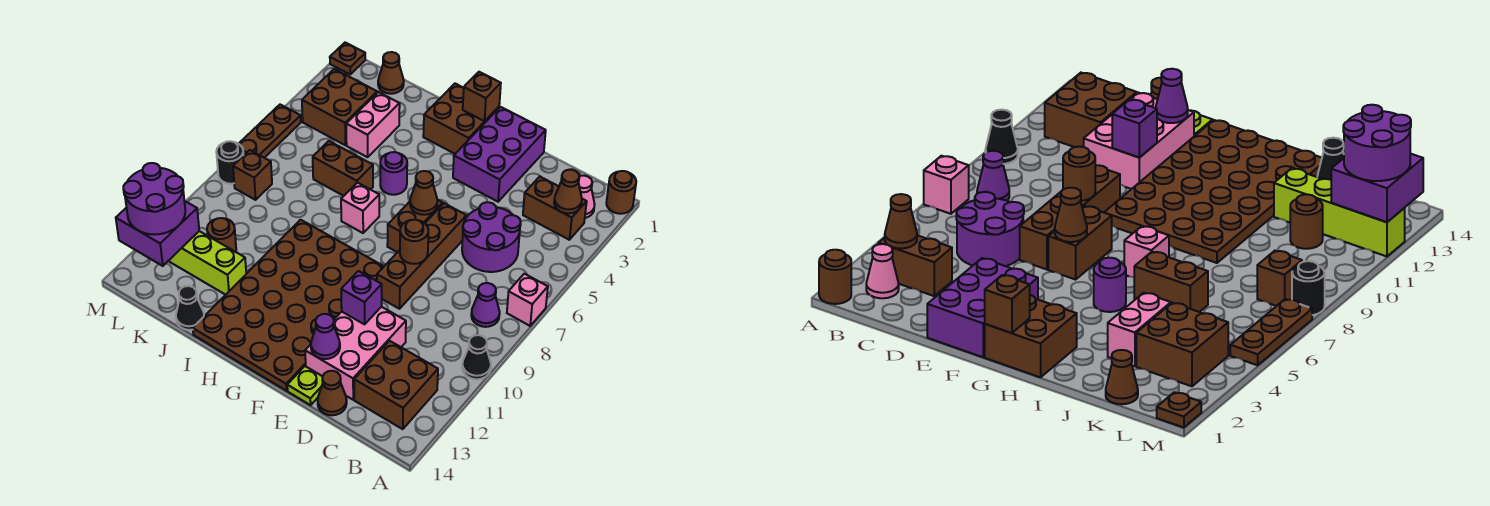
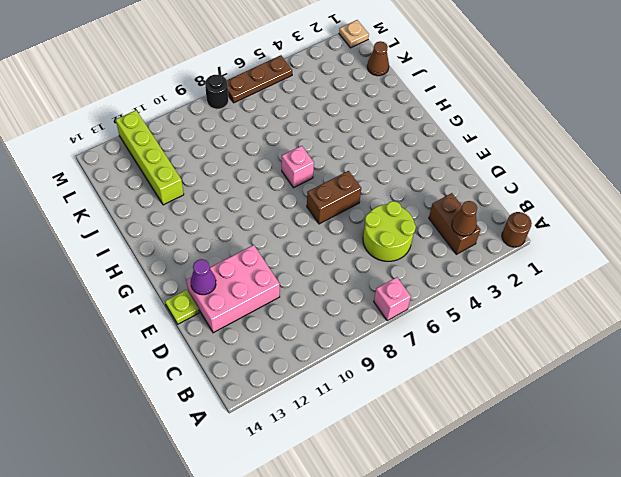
lime round brick C5:D6 level 1 -> purple round brick C5:D6 level 1
tan plate M1 level 1 -> brown plate M1 level 1
none -> black cone A10 level 1
none -> pink cone B2 level 1
none -> purple cone B8 level 1
none -> brown brick B12:C13 level 1

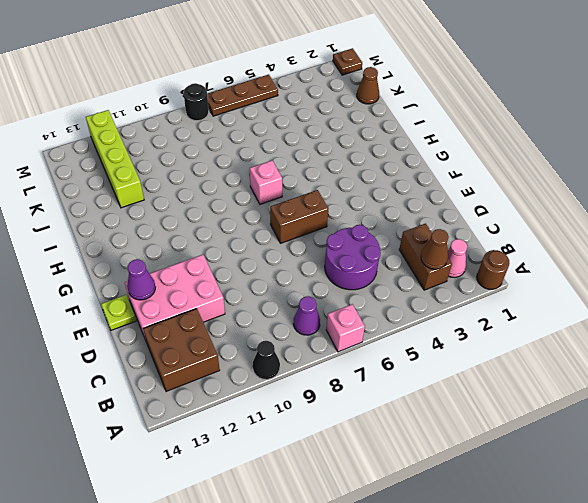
none -> brown cone D14 level 1
none -> purple brick E1:F3 level 1
none -> brown brick E6:E9 level 1
none -> brown plate F9:I14 level 1

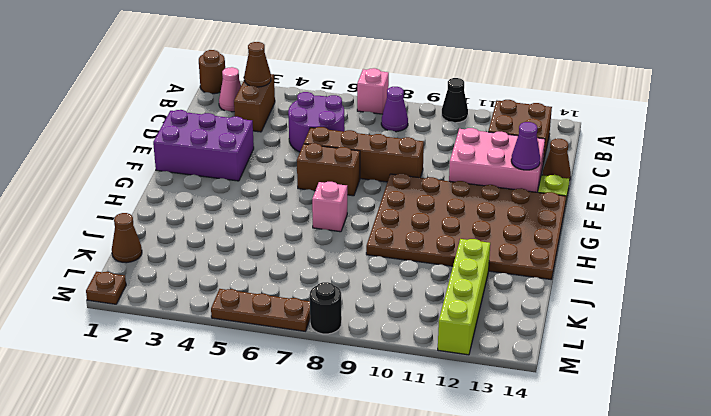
none -> brown brick G1:H2 level 1
none -> purple round brick H5 level 1
none -> brown brick I6:J6 level 1
none -> pink brick J3:J4 level 1

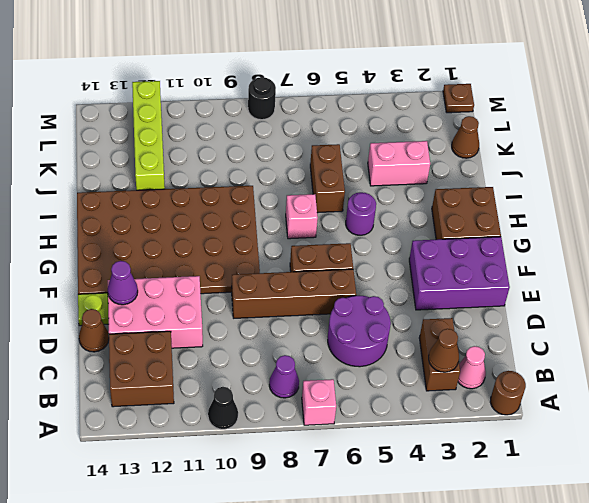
none -> black cone J14 level 1
none -> brown brick K3:L4 level 1
none -> brown round brick K11 level 1
none -> brown brick L8 level 1

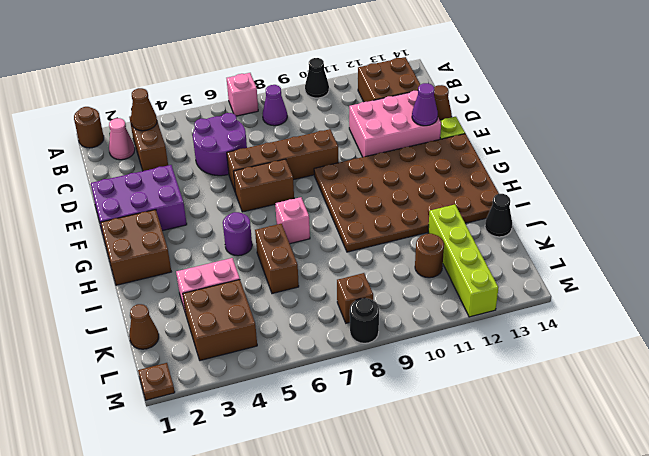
none -> brown plate M5:M7 level 1
none -> brown round brick E8 level 2
none -> purple brick E11 level 2
none -> brown cone F6 level 2

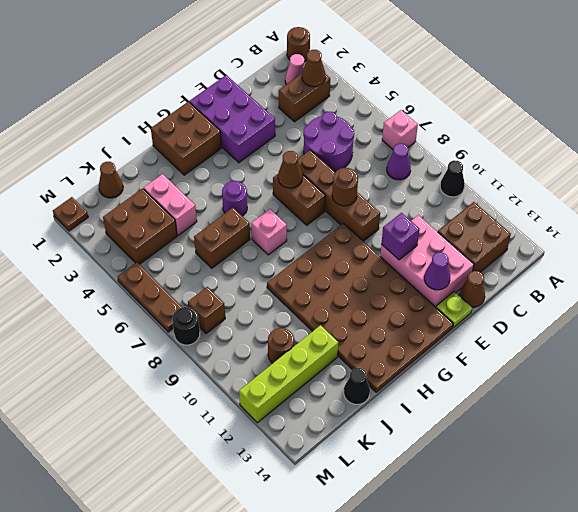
none -> brown brick G1 level 2
none -> purple brick L12:M13 level 2
none -> purple round brick L12:M13 level 3

